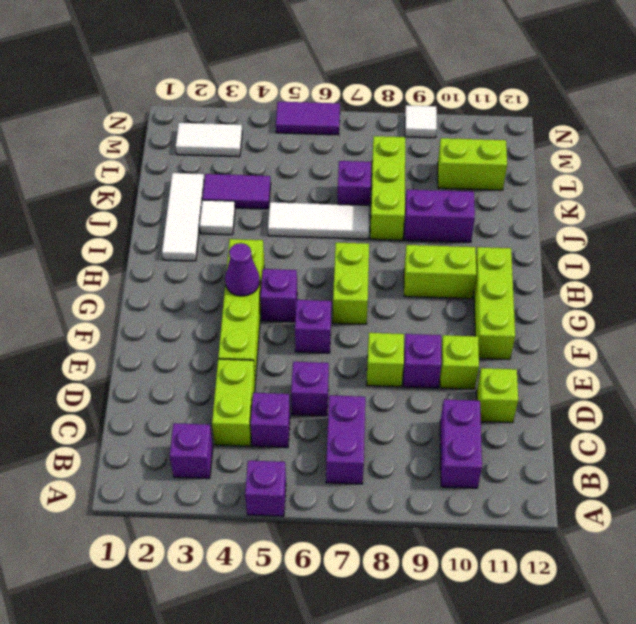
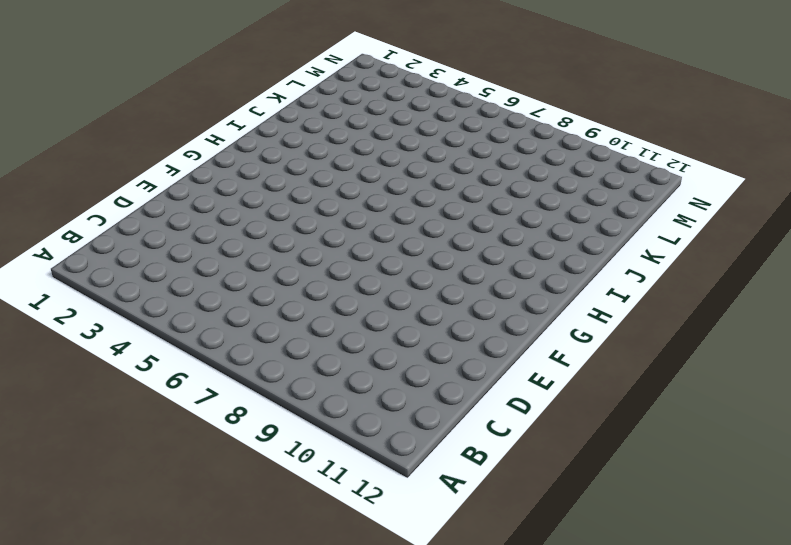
none -> purple brick A5 level 1
none -> purple brick B3 level 1
none -> purple brick B7:C7 level 1

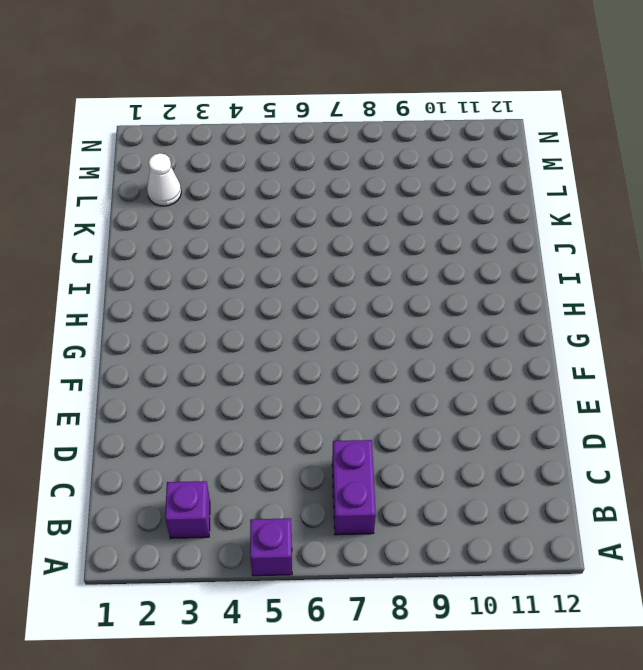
white cone L2 level 1 -> none
none -> purple brick B10:C10 level 1
none -> lime brick C4:D4 level 1
none -> purple brick C5 level 1

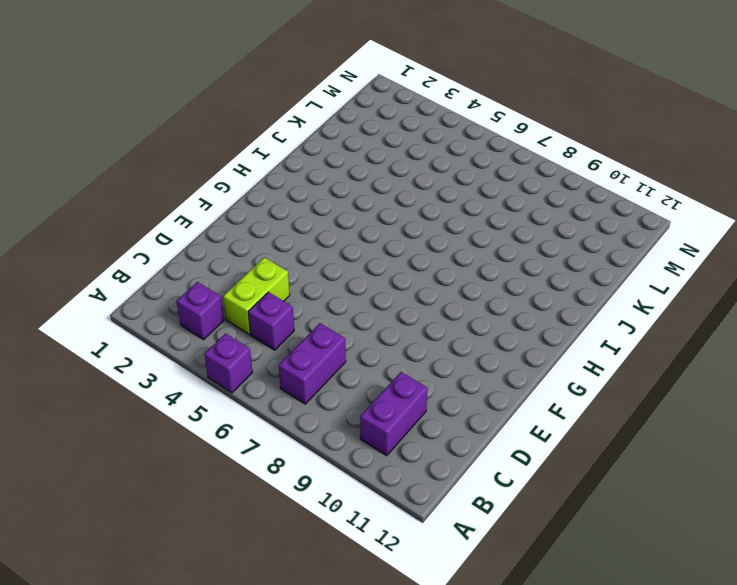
none -> purple brick D6 level 1
none -> lime brick D11 level 1
none -> lime brick E4:H4 level 1

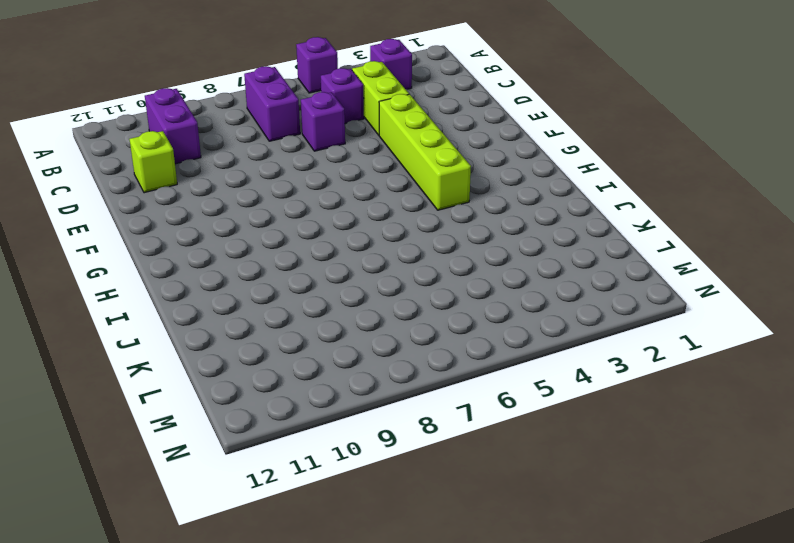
none -> lime brick E8 level 1
none -> purple brick E9 level 1
none -> lime brick E10 level 1

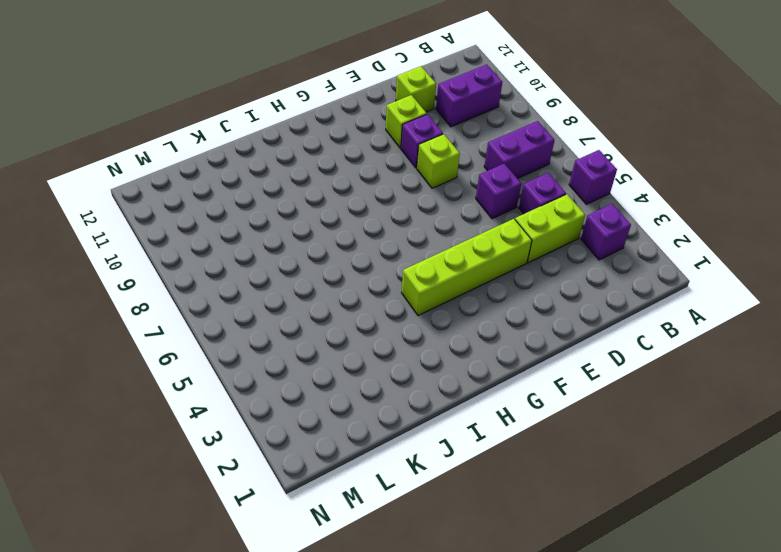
none -> purple brick F6 level 1
none -> lime brick F11:H11 level 1
none -> purple brick G5 level 1

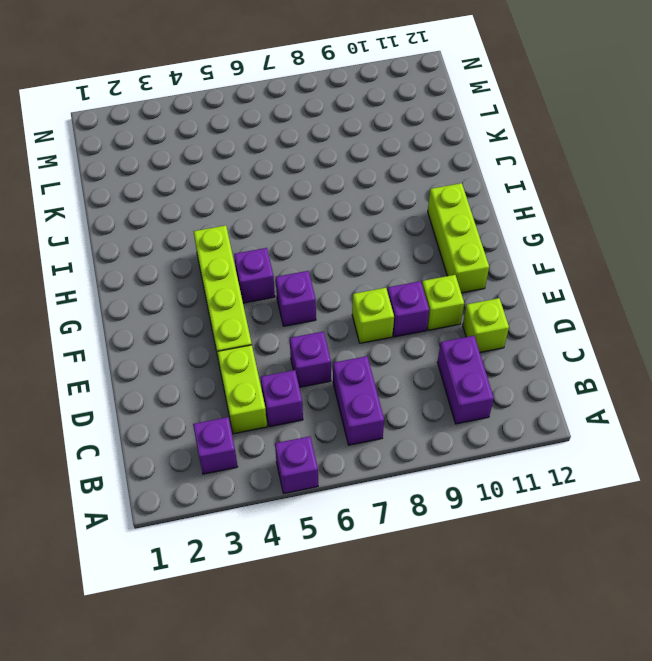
none -> lime brick G7:H7 level 1
none -> lime brick H9:H10 level 1
none -> white tile I2:K2 level 1

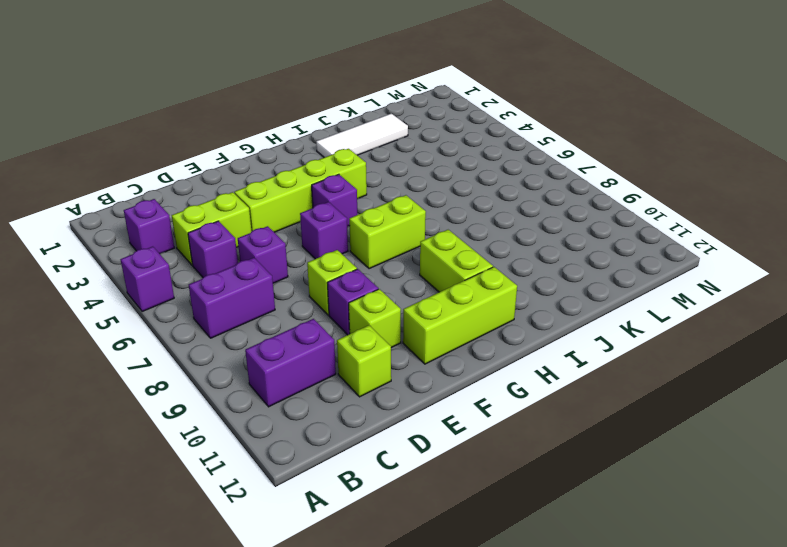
none -> white tile J3 level 1
none -> white tile J5:J7 level 1
none -> lime brick J8:L8 level 1

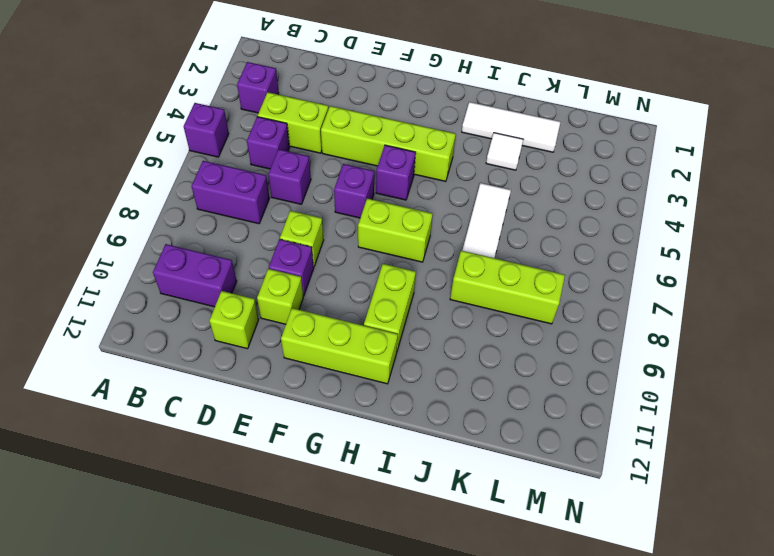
none -> purple brick J9:J10 level 1
none -> purple tile K3:K4 level 1
none -> purple brick K7 level 1

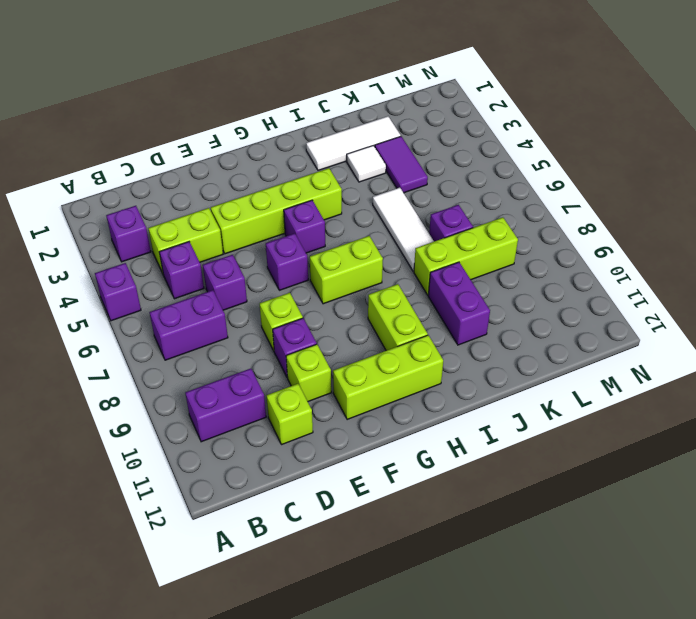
none -> lime brick L10:L11 level 1
none -> white tile M2:M3 level 1
none -> purple tile N5:N6 level 1

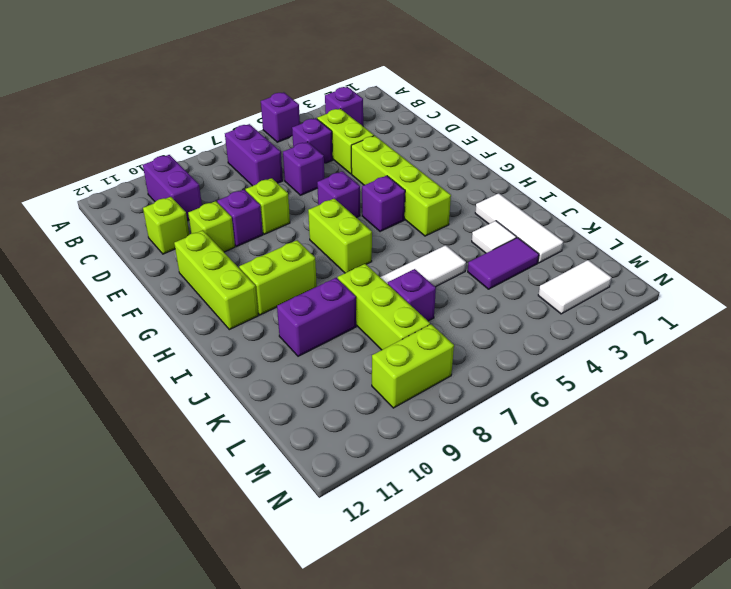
lime brick M8:M9 level 1 -> lime brick L10:L11 level 1
none -> purple tile N5:N6 level 1
none -> white tile N9 level 1
none -> purple cone G4 level 2

